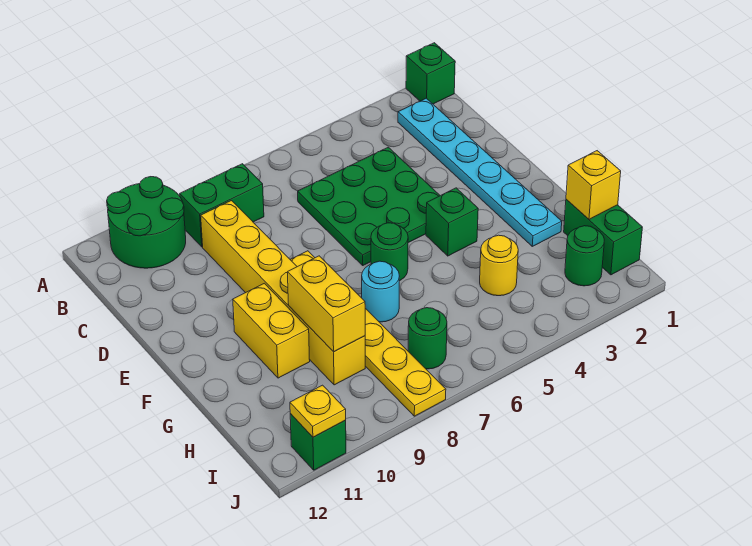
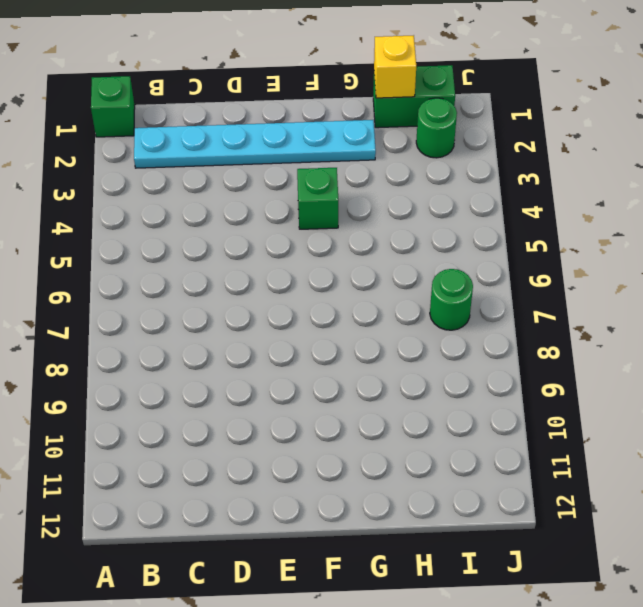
none -> green round brick A10:B11 level 1
none -> green brick B8:B9 level 1
none -> green plate C4:E6 level 1

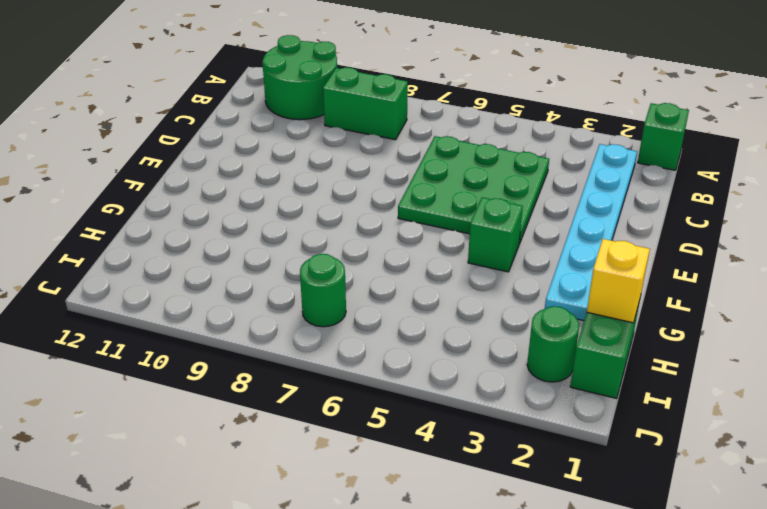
none -> yellow brick C9:H9 level 1
none -> yellow plate E8:J8 level 1
none -> green round brick F6 level 1

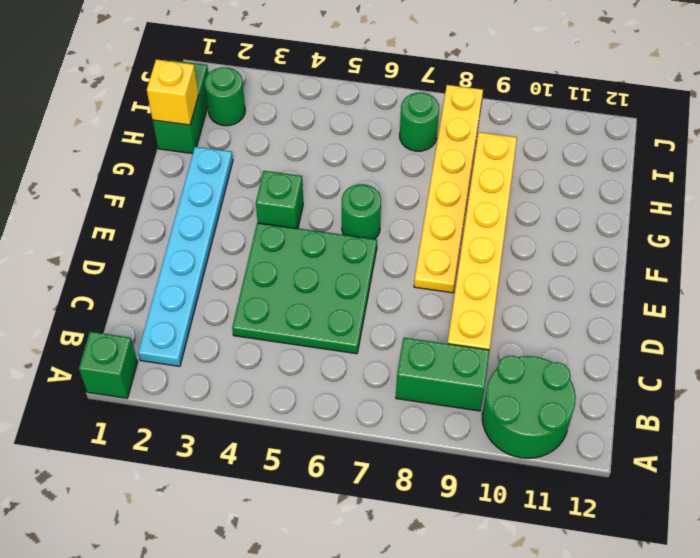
none -> yellow brick F10:G10 level 1
none -> cyan round brick G7 level 1
none -> yellow round brick H4 level 1

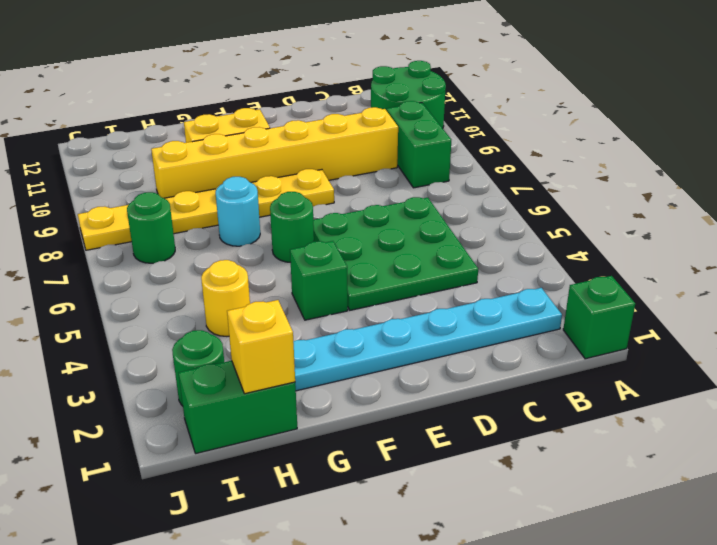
none -> green brick J11 level 1
none -> yellow brick G9:H9 level 2
none -> yellow plate J11 level 2

